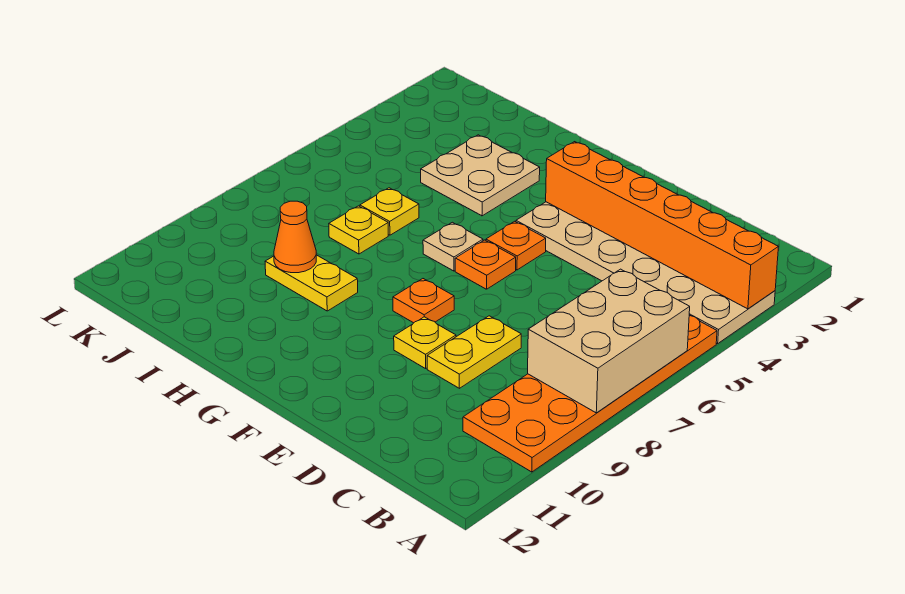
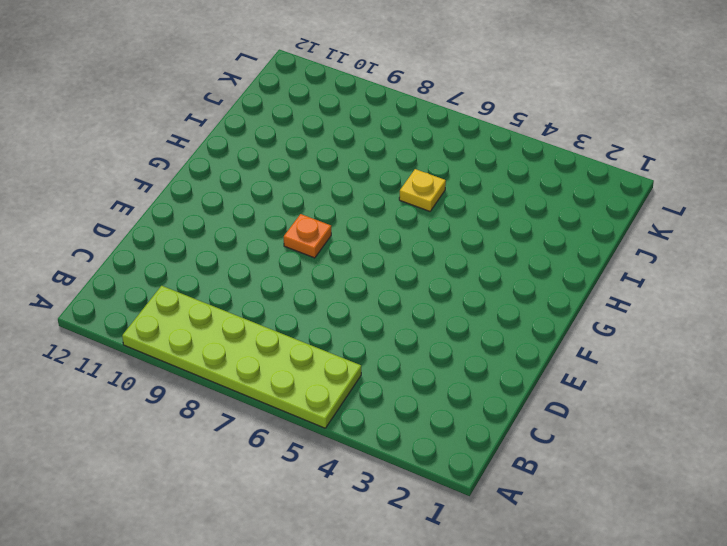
lime plate A5:B10 level 1 -> orange plate A5:B10 level 1
none -> tan plate A3:F4 level 1
none -> yellow plate D8:D9 level 1
none -> yellow plate E9 level 1

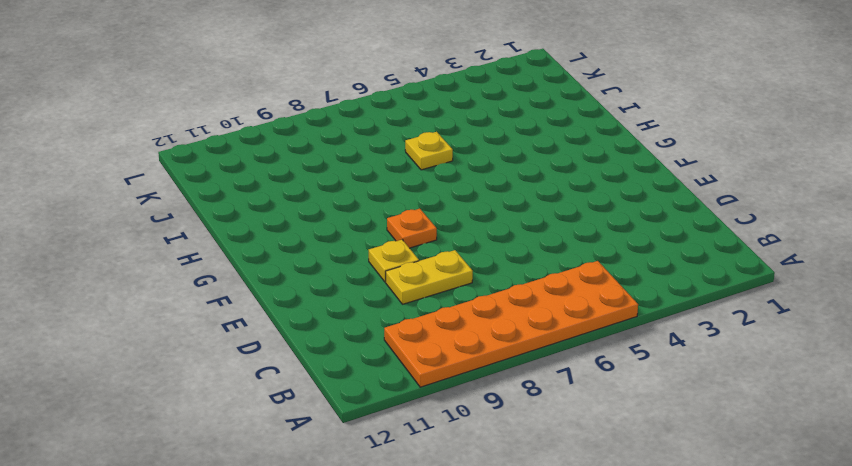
none -> tan plate A3:F4 level 1
none -> orange plate F5 level 1
none -> orange plate F6 level 1

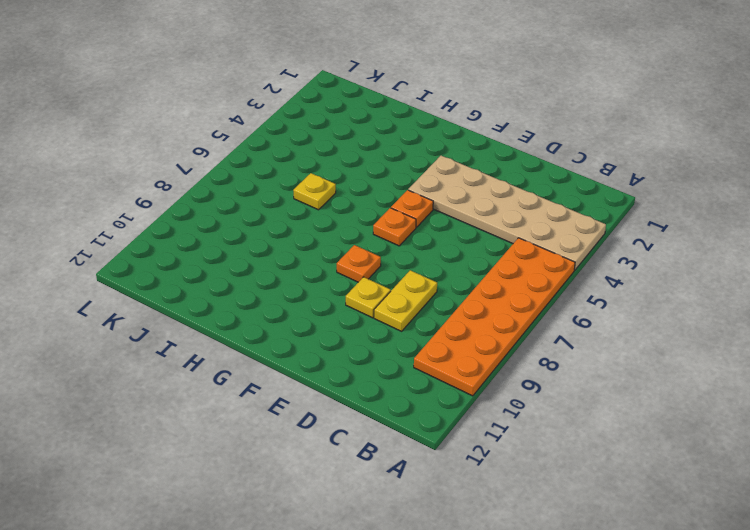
none -> tan plate G6 level 1
none -> tan plate H3:I4 level 1
none -> yellow plate H9:I9 level 1

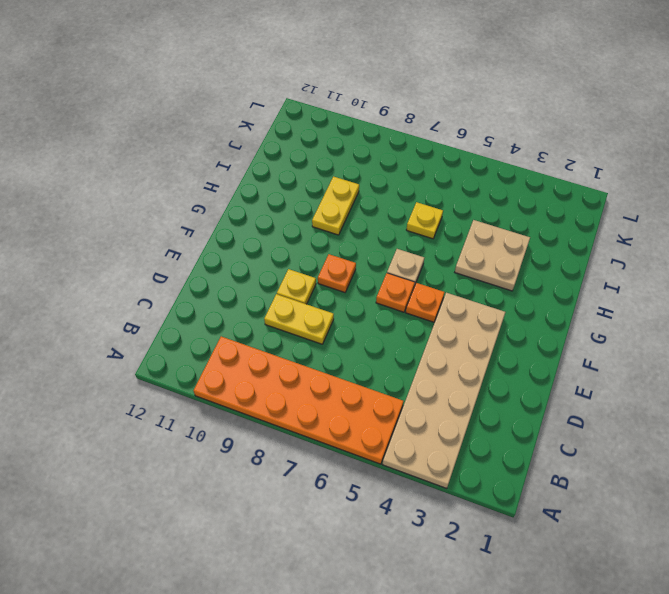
none -> yellow plate I7 level 1
none -> orange brick A3:F3 level 2
none -> tan brick A6:B8 level 2

